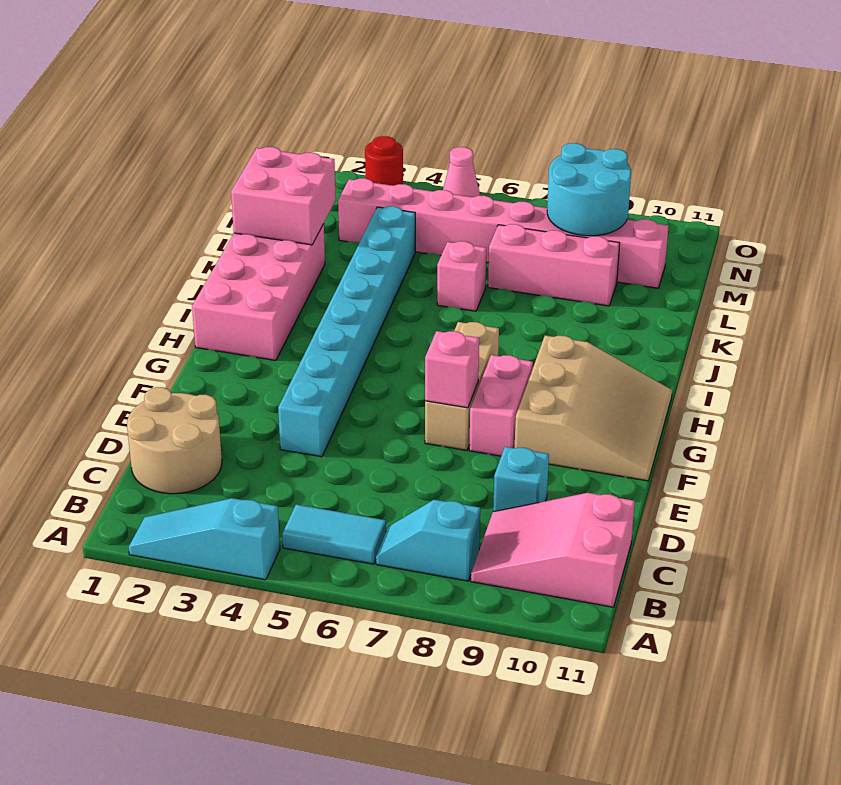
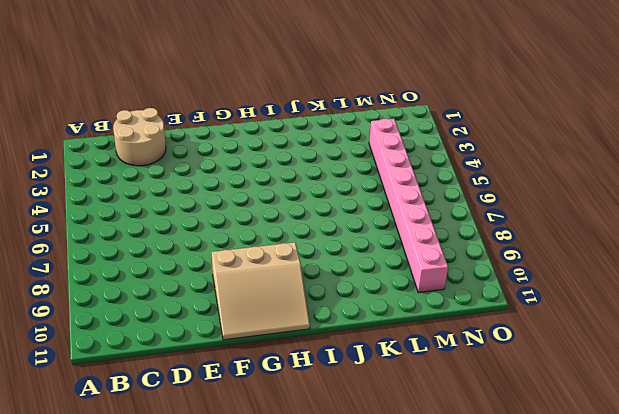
none -> cyan slope A2:A4 level 1 top 4
none -> cyan tile B5:B6 level 1
none -> cyan slope B7:B8 level 1 top 8

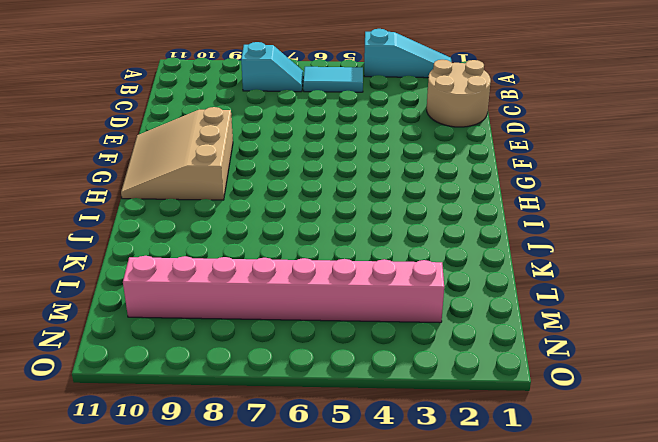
none -> pink slope B9:C11 level 1 top 11
none -> cyan brick D9 level 1
none -> cyan brick E4:L4 level 1

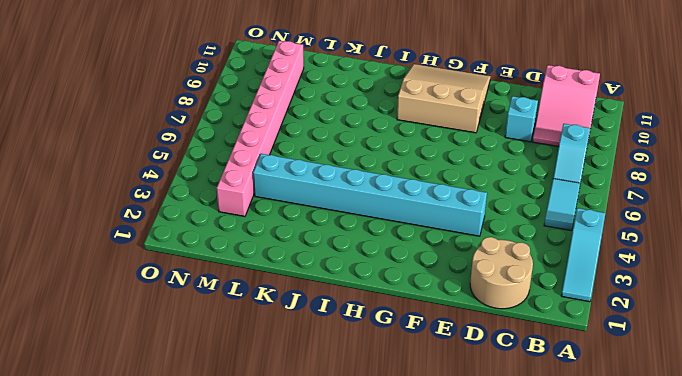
none -> tan brick F7:H7 level 1
none -> pink brick F8:G8 level 1
none -> pink brick H1:K2 level 1

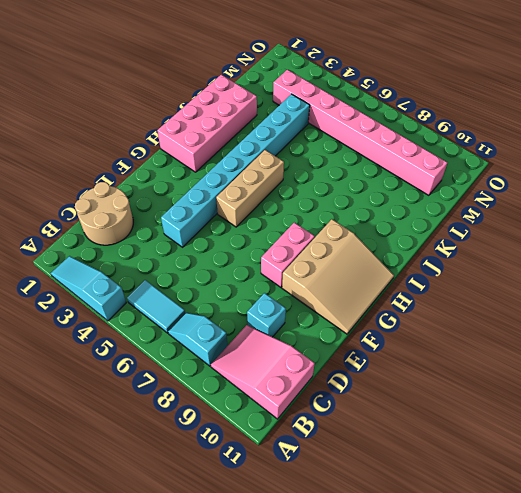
tan brick G5:I5 level 1 -> tan brick F7:H7 level 1
none -> pink brick K6 level 1
none -> pink brick L7:L9 level 1
none -> red round brick O3 level 1

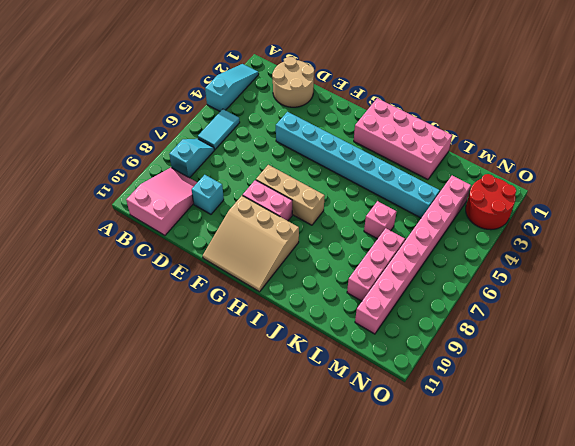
red round brick N2:O3 level 1 -> red round brick O3 level 1
none -> pink cone O5 level 1
none -> pink brick F7 level 2
none -> pink brick K1:L2 level 2

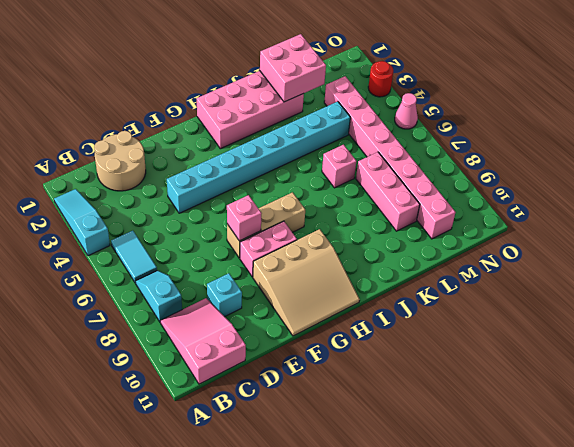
none -> cyan round brick M8:N9 level 2

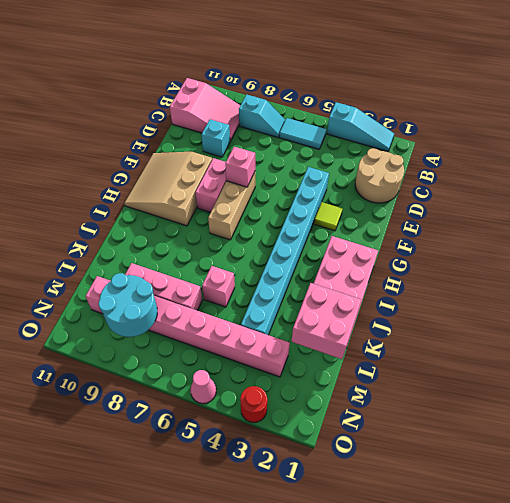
lime tile F3 level 1 -> none

